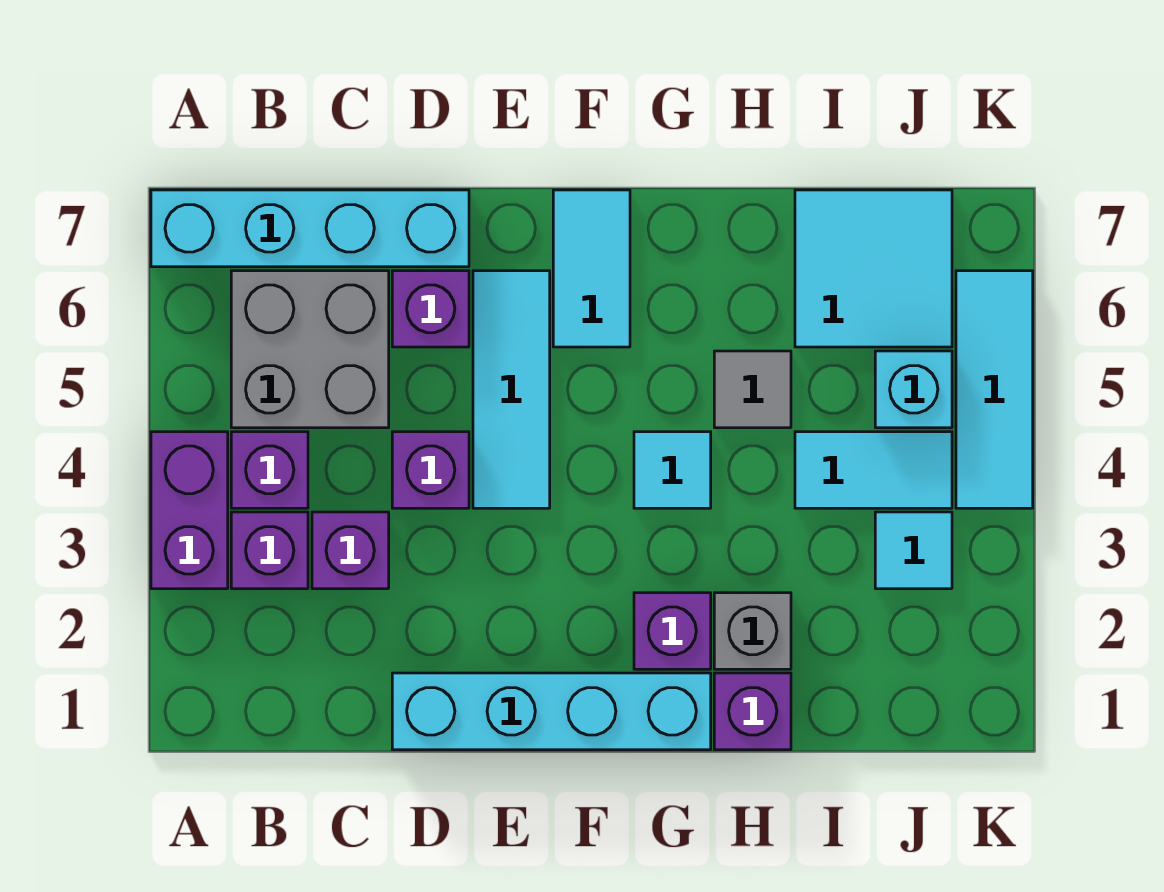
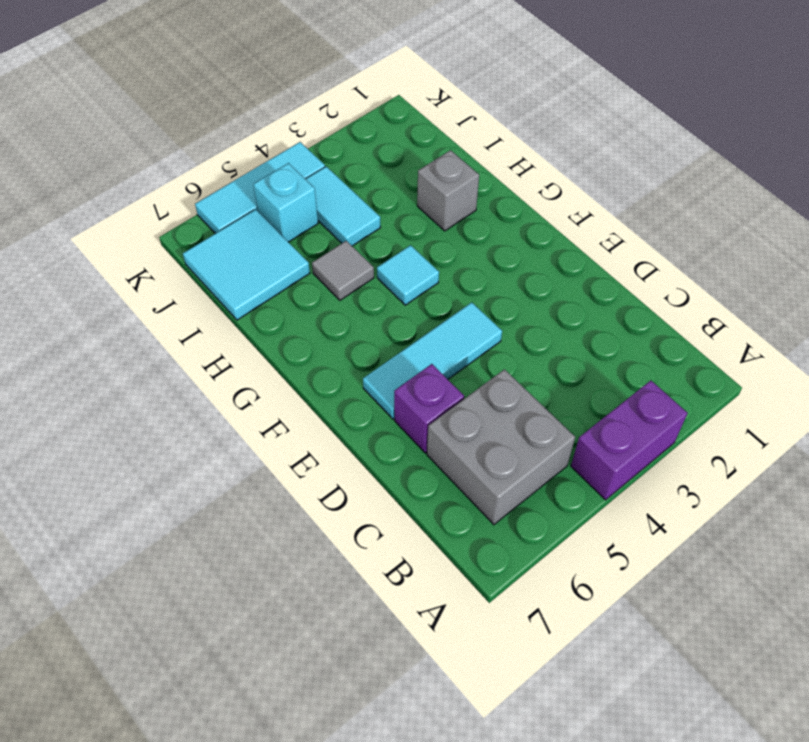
none -> cyan brick A7:D7 level 1
none -> purple brick B3 level 1
none -> purple brick B4 level 1

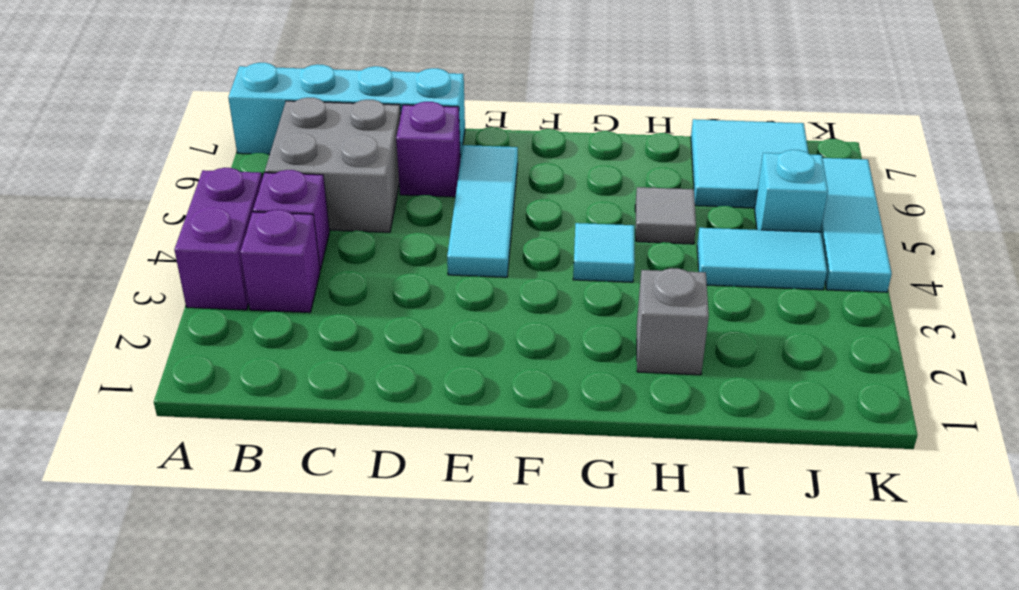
none -> purple brick C3 level 1
none -> cyan brick D1:G1 level 1
none -> purple brick D4 level 1

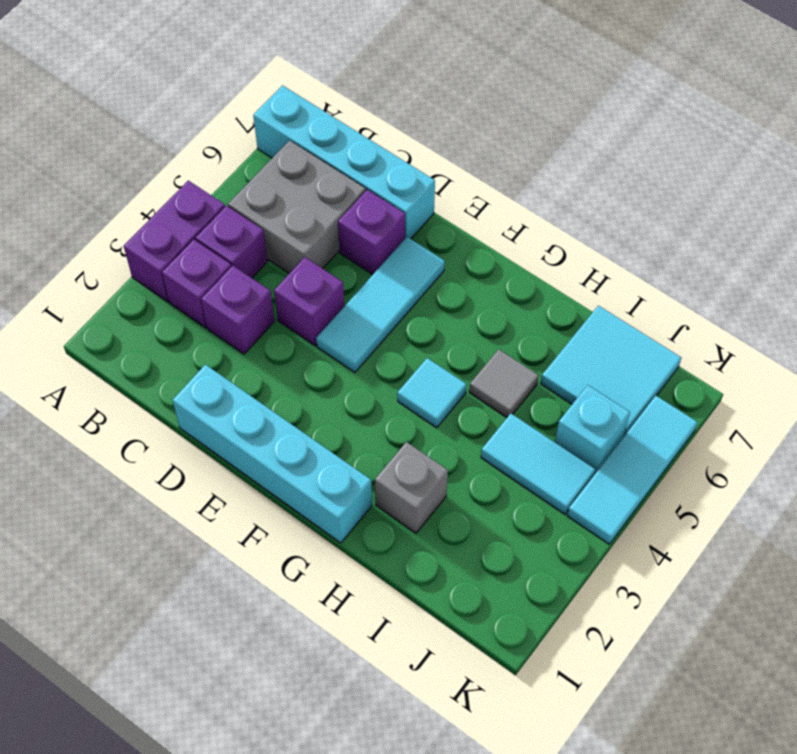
none -> cyan tile F6:F7 level 1
none -> purple brick G2 level 1
none -> purple brick H1 level 1

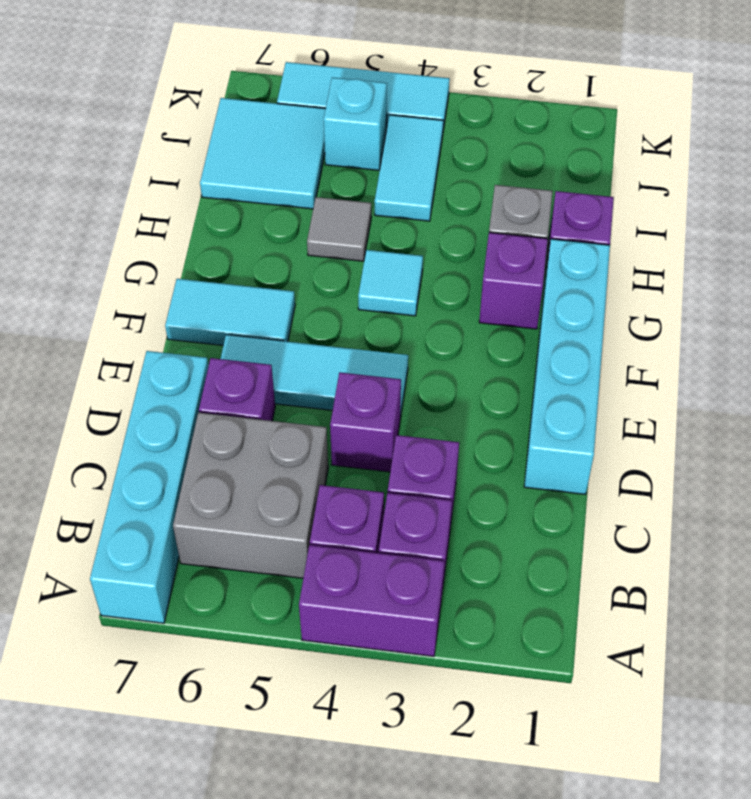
none -> cyan tile J3 level 1

